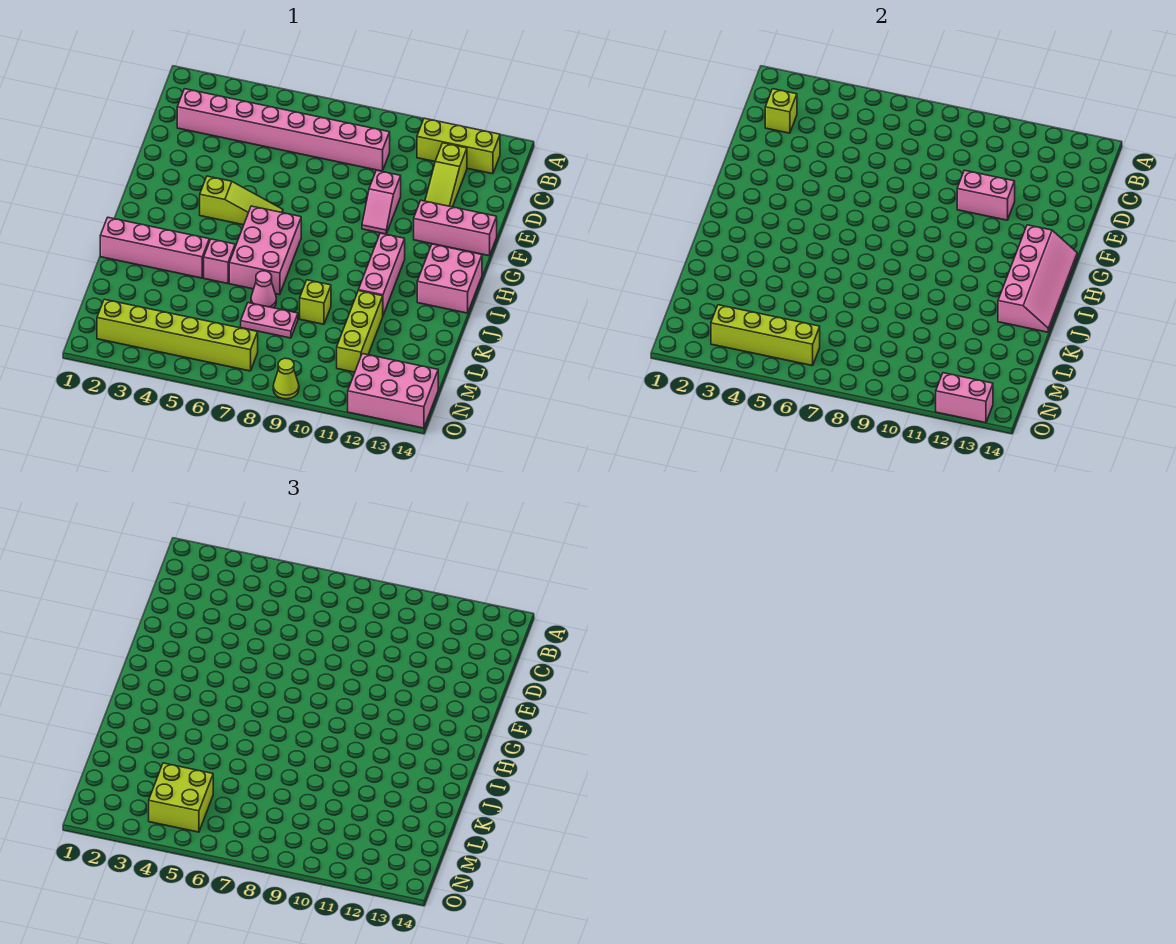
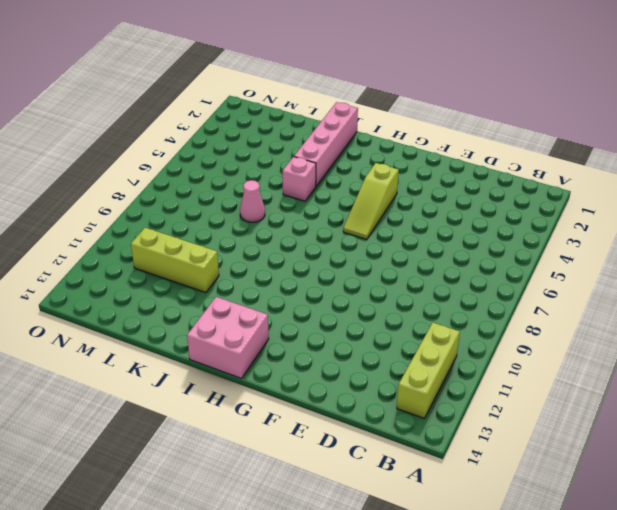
none -> pink brick C2:C9 level 1
none -> lime slope C12:E12 level 1 top C
none -> pink slope E10:F10 level 1 top E

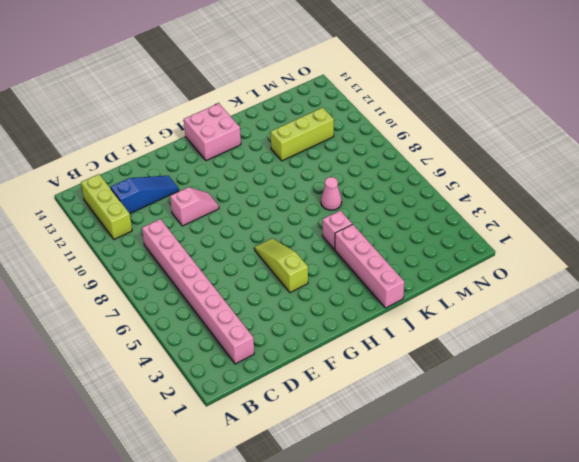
blue slope C12:E12 level 1 top C -> lime slope C12:E12 level 1 top C
none -> pink brick F12:F14 level 1
none -> pink brick H6:J7 level 1
none -> pink brick H11:J11 level 1

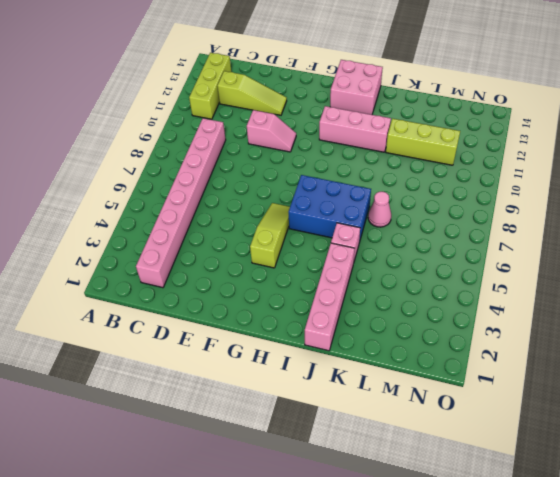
blue brick H6:J7 level 1 -> pink brick H6:J7 level 1
none -> pink brick F12:F14 level 1
none -> lime brick K9 level 1
none -> pink plate L7:L8 level 1

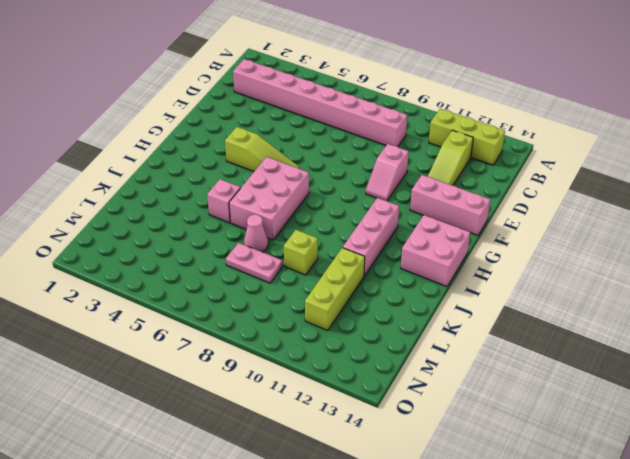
none -> pink brick J1:J4 level 1
none -> lime brick N2:N7 level 1
none -> pink brick N12:O14 level 1

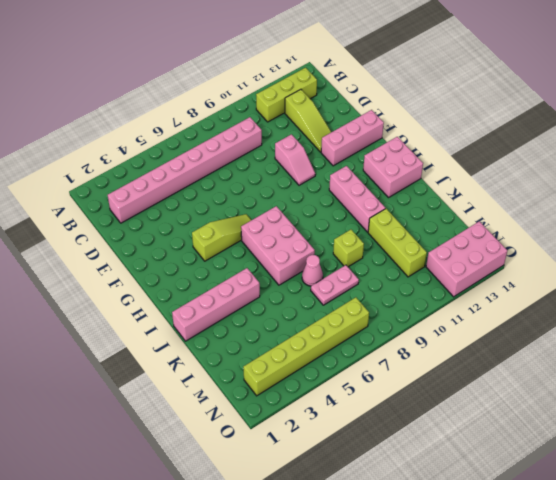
none -> pink brick J5 level 1
none -> lime cone O9 level 1
none -> lime brick C2 level 2

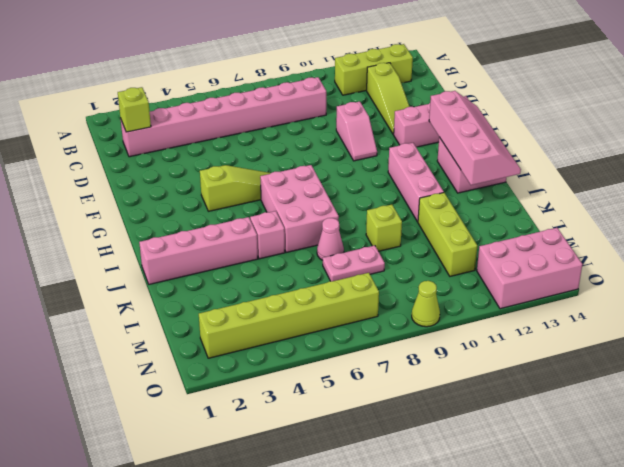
none -> pink brick E10:E11 level 2
none -> lime brick N3:N6 level 2
none -> pink brick O12:O13 level 2

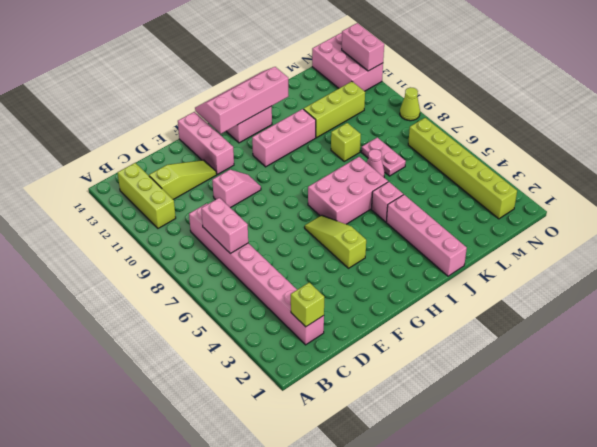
pink brick C7:C8 level 2 -> pink brick E10:E11 level 2
none -> lime brick N3:N6 level 2
none -> lime brick M4:N5 level 3

